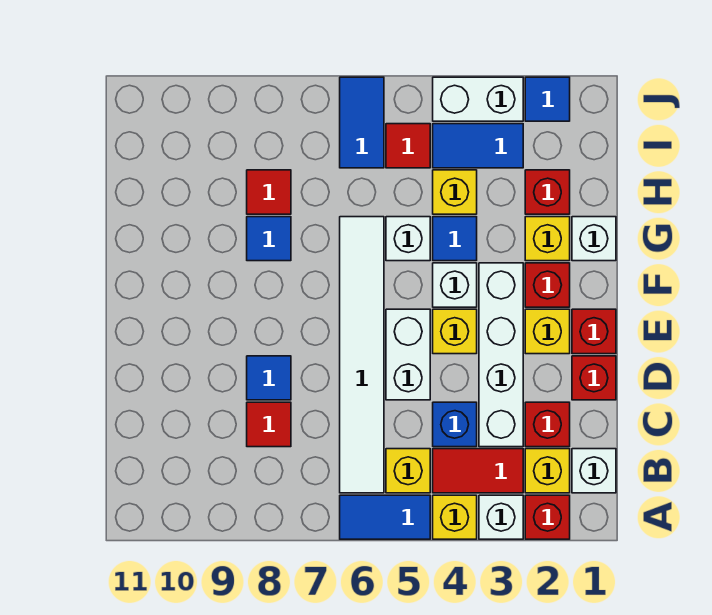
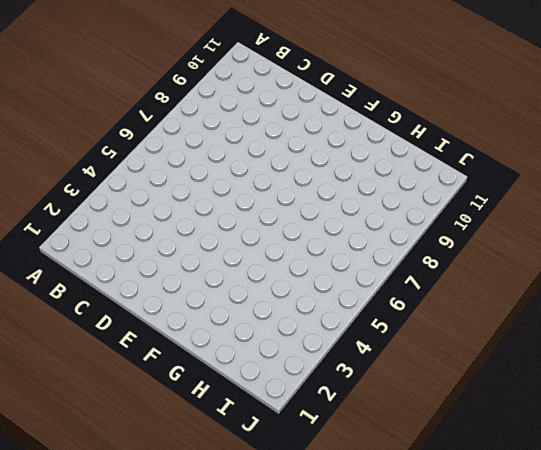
none -> red brick A2 level 1
none -> white brick A3 level 1
none -> yellow brick A4 level 1
none -> blue tile A5:A6 level 1

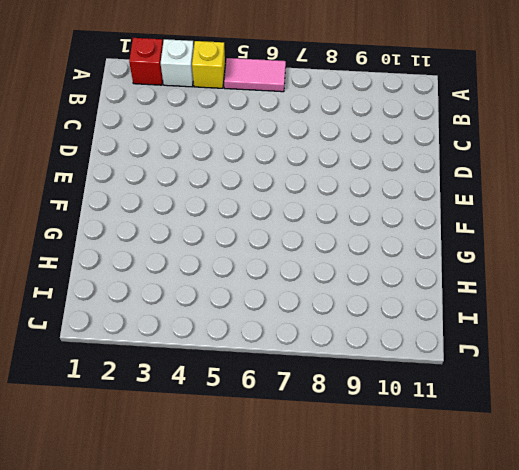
pink tile A5:A6 level 1 -> blue tile A5:A6 level 1
none -> white brick B1 level 1
none -> yellow brick B2 level 1
none -> red tile B3:B4 level 1
none -> yellow brick B5 level 1

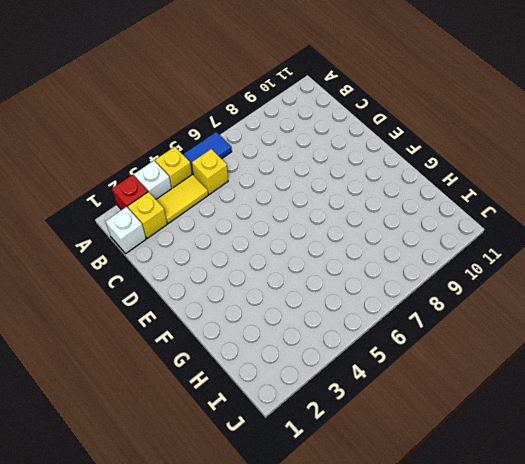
yellow tile B3:B4 level 1 -> red tile B3:B4 level 1
none -> white tile B6:G6 level 1
none -> red brick C2 level 1
none -> white brick C3:F3 level 1
none -> blue brick C4 level 1

